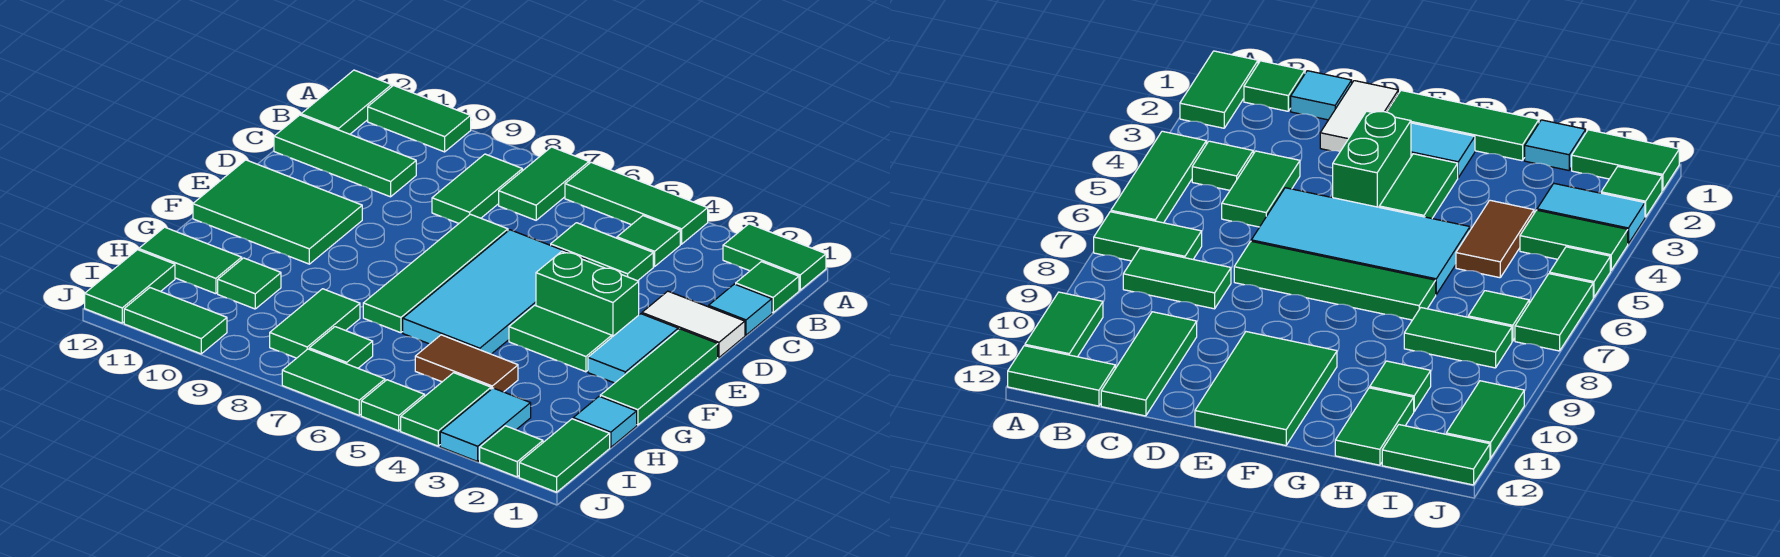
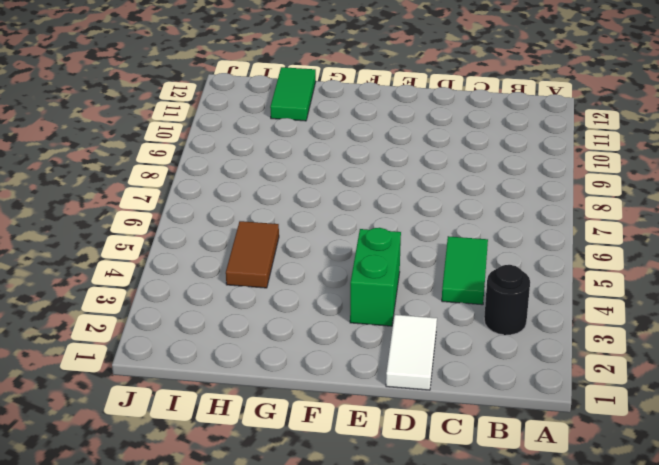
black round brick B3 level 1 -> none
none -> green tile A1:A2 level 1
none -> green tile A4:A6 level 1
none -> green tile A7:B7 level 1
none -> green tile A10:A11 level 1

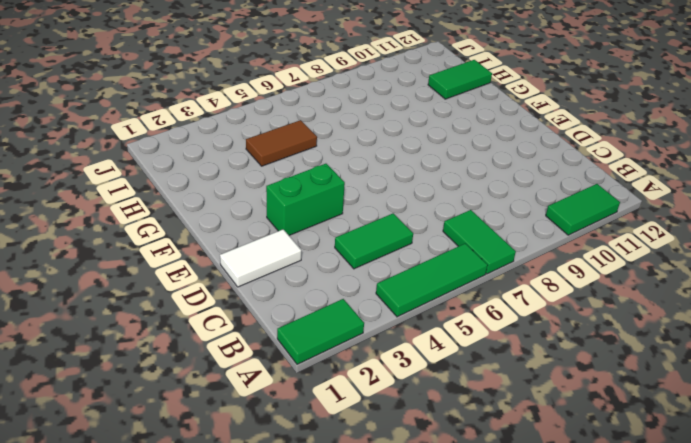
none -> green tile A12:B12 level 1
none -> green tile B1 level 1
none -> green tile B4 level 1
none -> green tile B8:C8 level 1

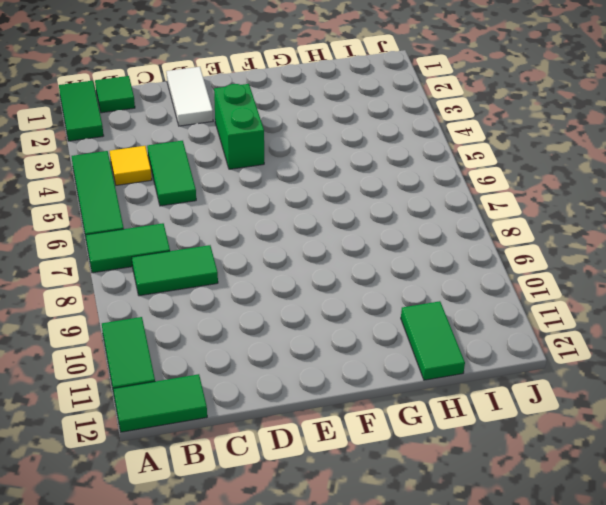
yellow tile B4 level 1 -> green tile B4 level 1
none -> cyan tile C1 level 1
none -> green tile C10:C12 level 1
none -> cyan tile D5:G6 level 1
none -> green tile D7:G7 level 1

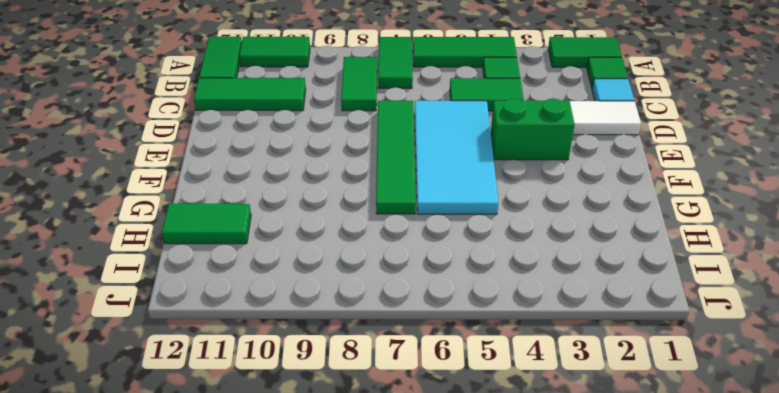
none -> green tile E1:G1 level 1
none -> cyan tile E2:F2 level 1
none -> green tile E10:F12 level 1
none -> green tile F3:F4 level 1

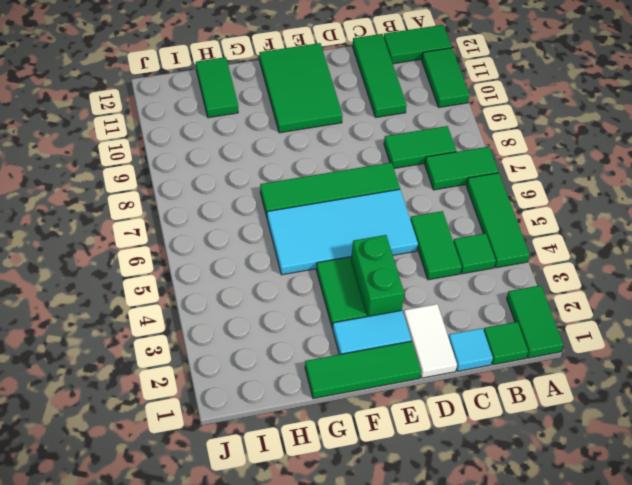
none -> cyan tile H1 level 1
none -> brown tile H4:H5 level 1
none -> green tile H8:I8 level 1
none -> green tile H10 level 1

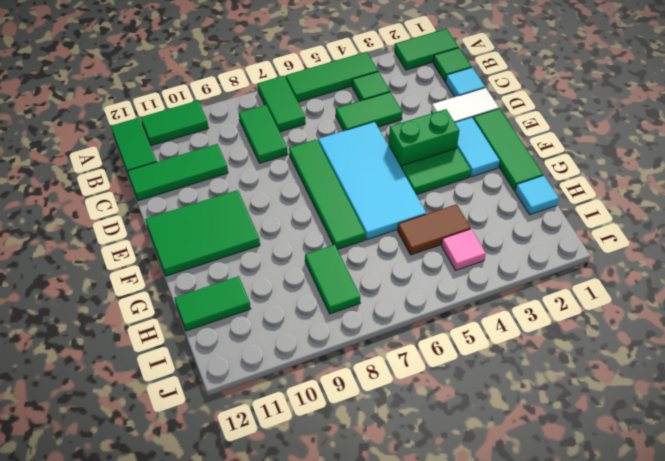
pink tile I4 level 1 -> green tile I4:J4 level 1
none -> green tile H10 level 1
none -> green tile I1:J1 level 1
none -> cyan tile I3:J3 level 1
none -> green tile I7 level 1

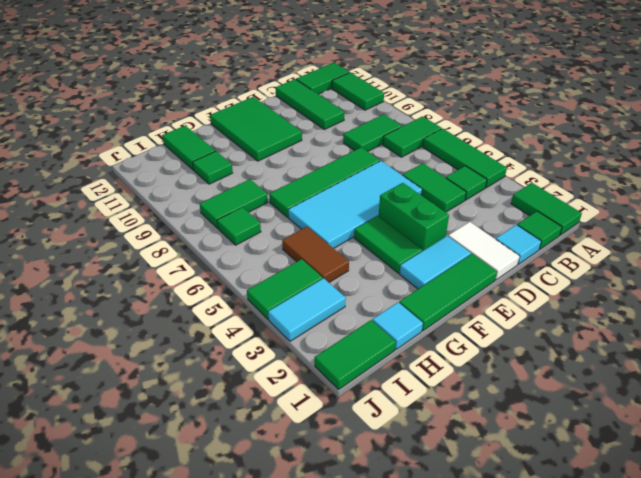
none -> green tile I12:J12 level 1
none -> green tile J2 level 1
none -> green tile J5 level 1
none -> green tile J6:J7 level 1

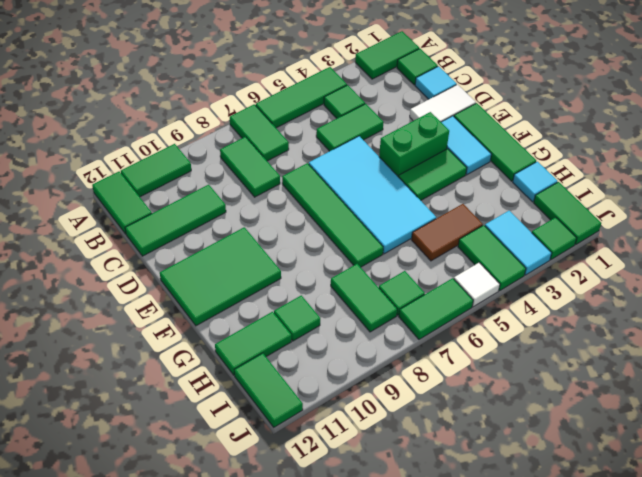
white tile J5 level 1 -> green tile J5 level 1
none -> green tile J10:J11 level 1

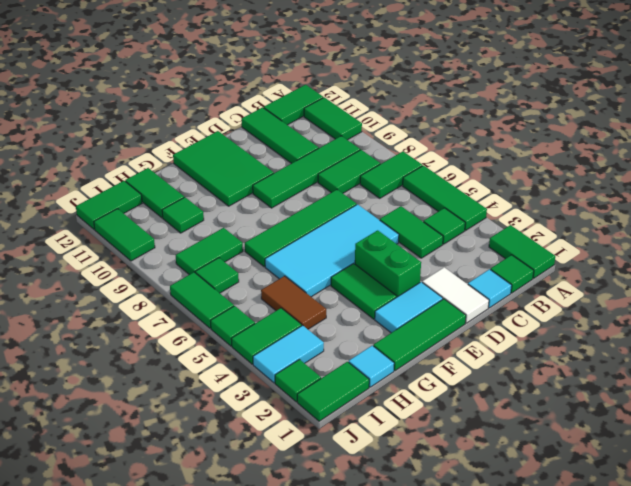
green tile B9:E9 level 1 -> none

